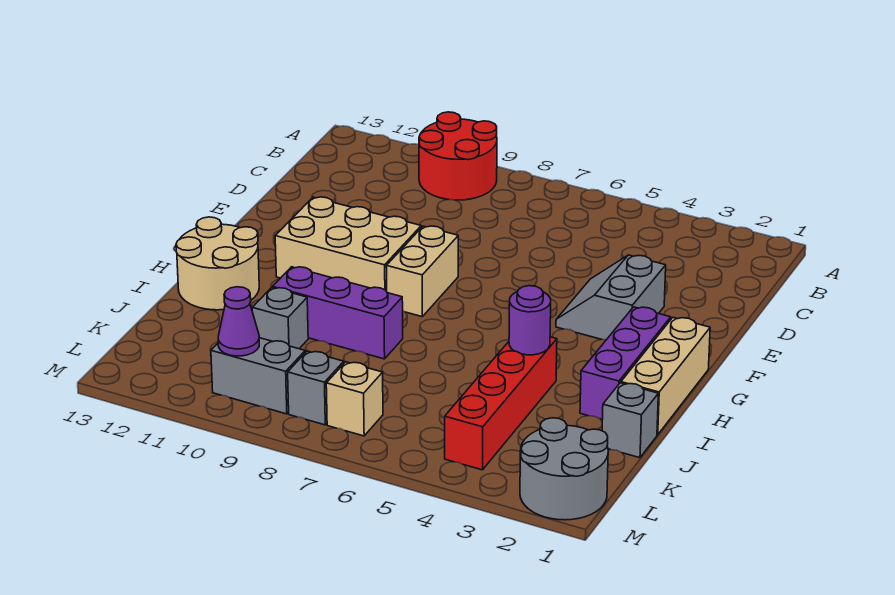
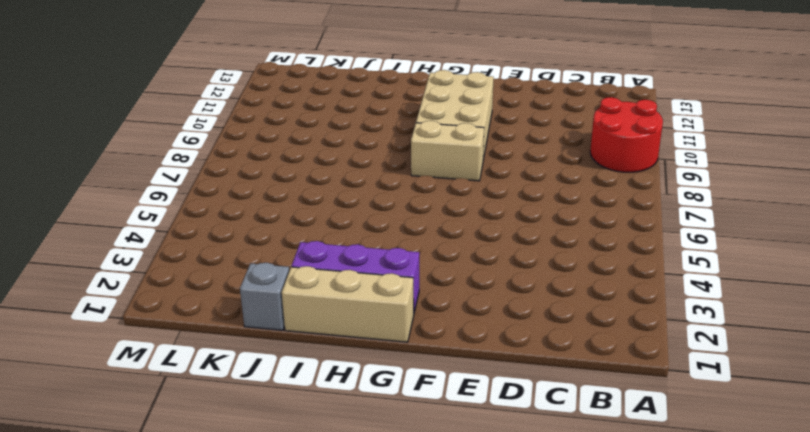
none -> grey slope E3:F4 level 1 top 3
none -> tan round brick H12:I13 level 1
none -> red brick I4:L4 level 1

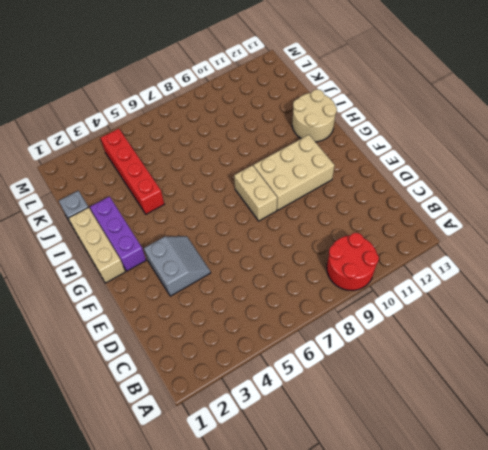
none -> purple brick I8:I10 level 1
none -> grey brick J10 level 1
none -> grey round brick L1:M2 level 1

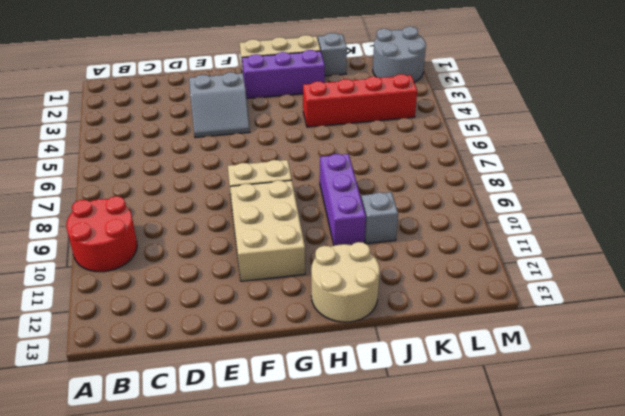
none -> tan brick L7 level 1
none -> grey brick L8 level 1
none -> grey brick L9:L10 level 1

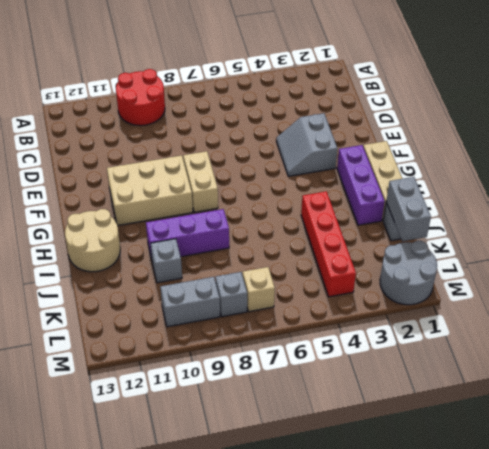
grey brick J1:K1 level 2 -> none
none -> purple round brick I4 level 2
none -> purple cone L10 level 2

